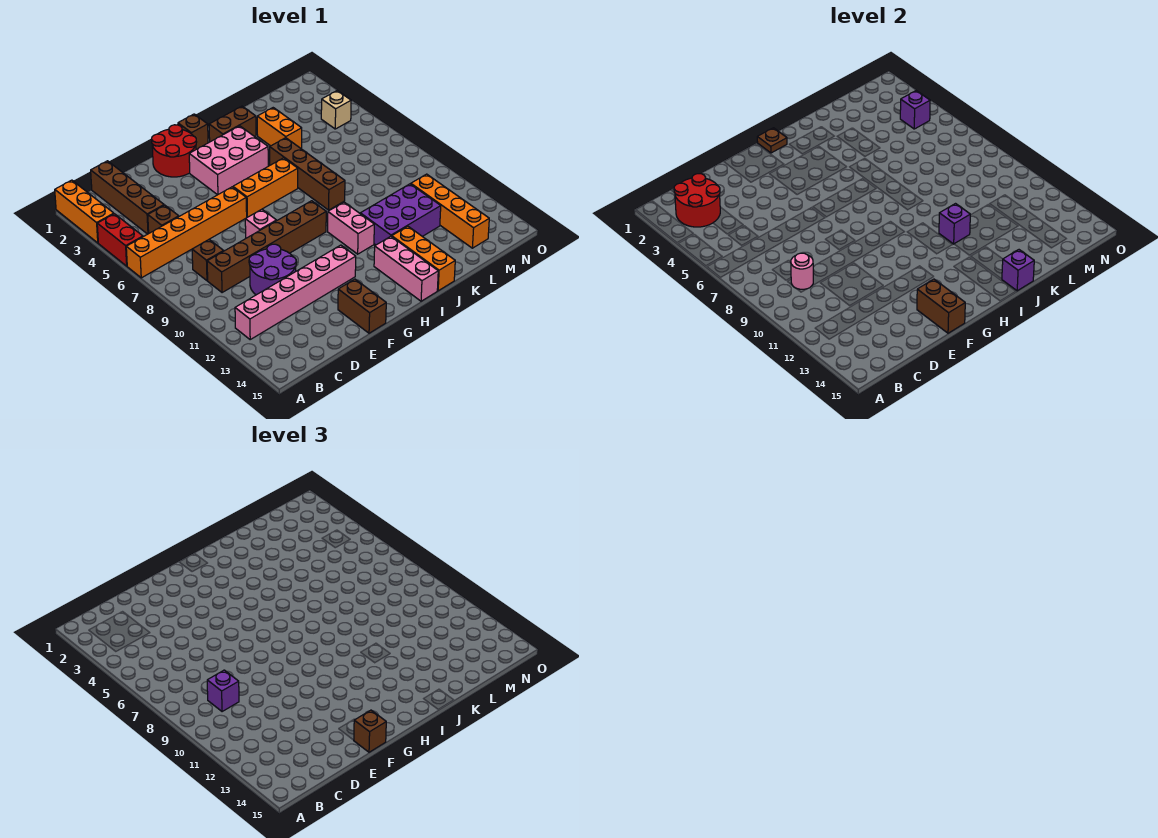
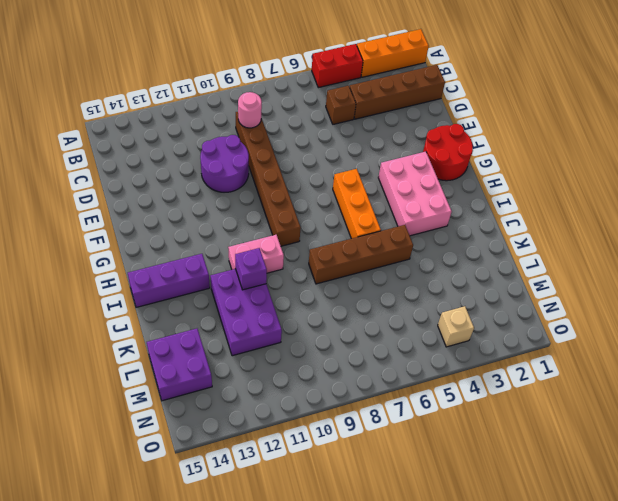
purple brick I13:I15 level 1 -> pink brick I13:I15 level 1
purple brick L14:M15 level 1 -> orange brick M11:M14 level 1
none -> orange brick A6:F6 level 1
none -> pink brick B12:G12 level 1
none -> brown brick C8 level 1
none -> pink brick F8 level 1

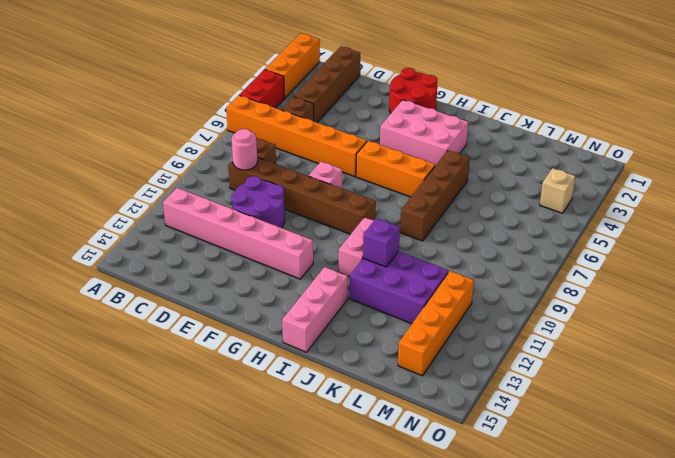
none -> brown brick F14:F15 level 1
none -> brown brick H1 level 1
none -> brown brick I2:J2 level 1
none -> orange brick J13:J15 level 1

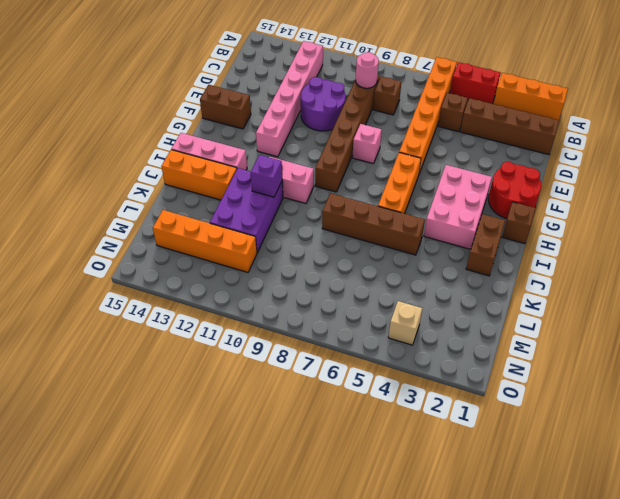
none -> orange brick K3:K4 level 1
none -> red round brick B2:C3 level 2
none -> brown brick F14:F15 level 2
none -> brown plate H1 level 2

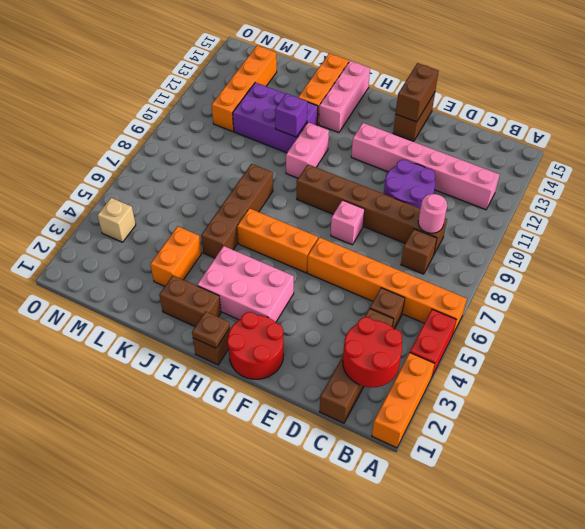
none -> purple brick J15 level 2
none -> purple brick N4 level 2
none -> purple brick C9 level 3
none -> brown brick F15 level 3

